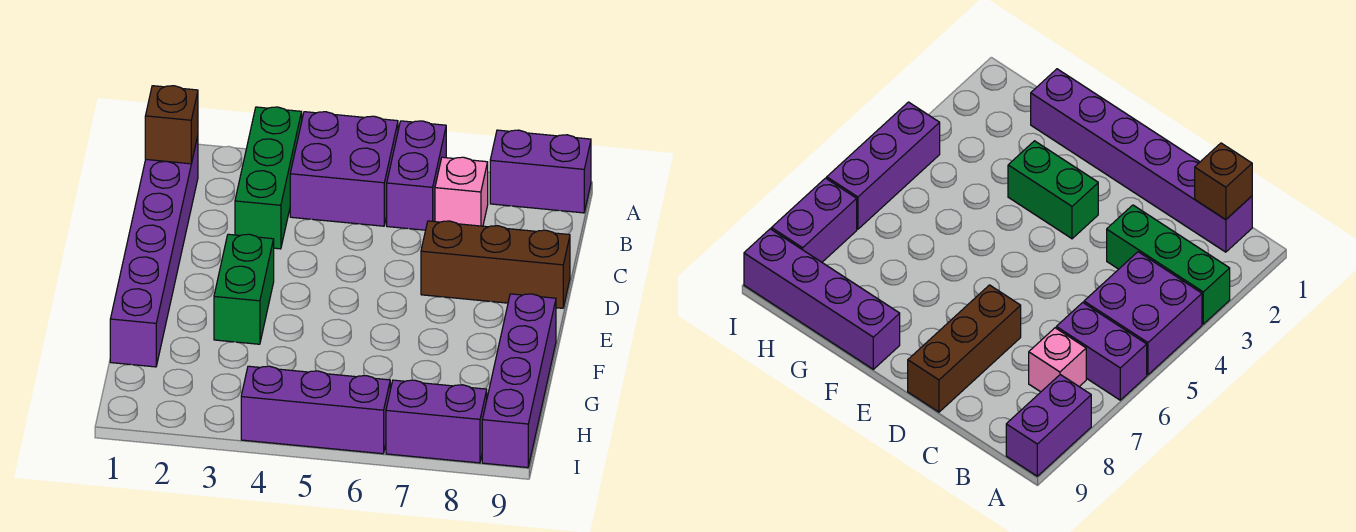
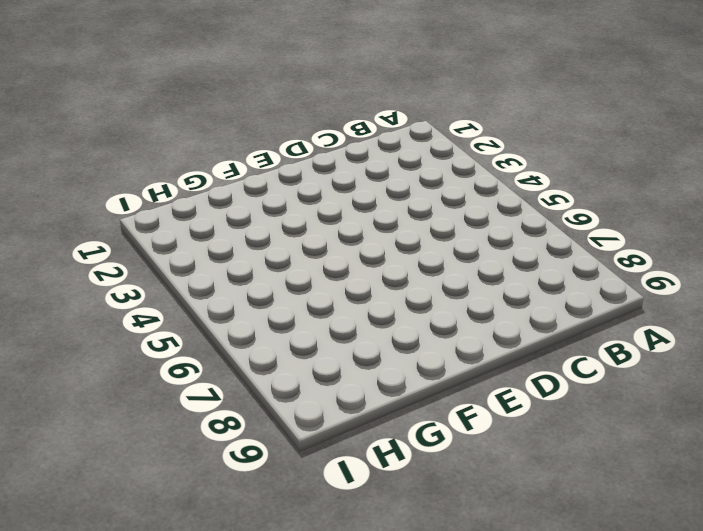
none -> green brick A3:C3 level 1
none -> purple brick A4:B5 level 1
none -> purple brick A6:B6 level 1

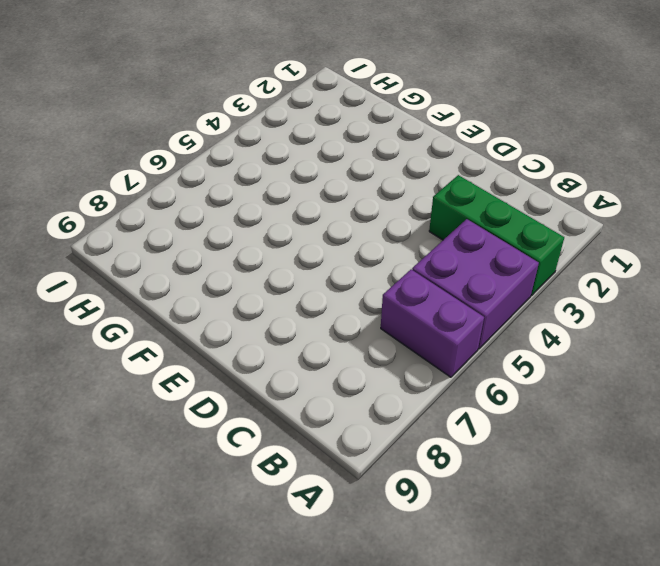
none -> purple brick A8:A9 level 1
none -> purple brick B1:G1 level 1
none -> pink brick B7 level 1

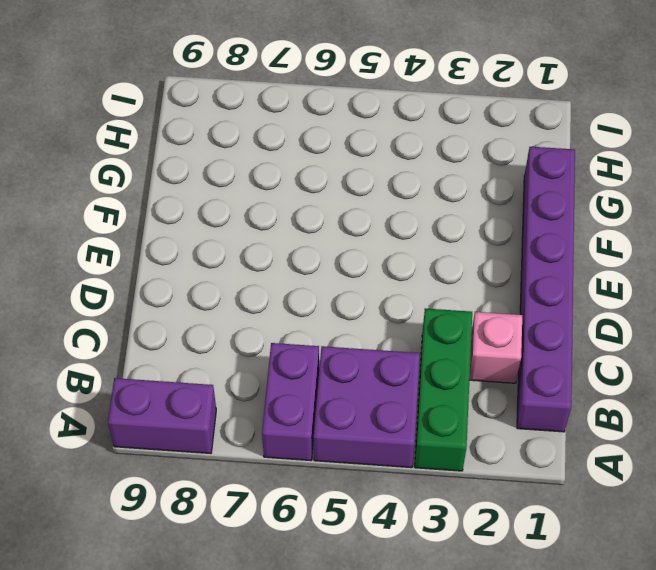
pink brick C2 level 1 -> pink brick B7 level 1
none -> brown brick D7:D9 level 1
none -> green brick E3:F3 level 1
none -> purple brick F9:I9 level 1

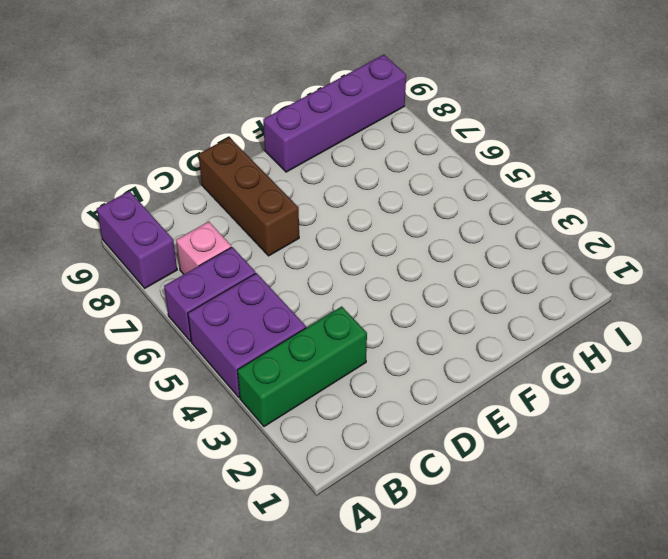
none -> purple brick B1:G1 level 1
none -> green brick E3:F3 level 1
none -> purple brick I4:I6 level 1

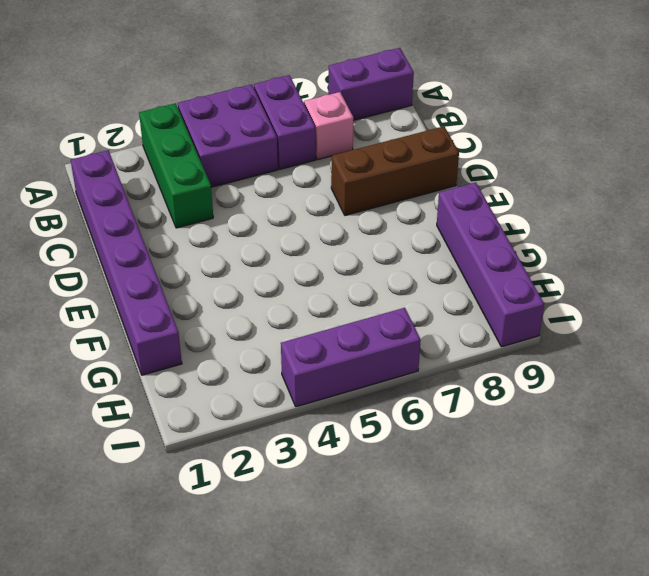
none -> green brick E3:F3 level 1
none -> purple brick I7:I8 level 1
none -> brown brick B1 level 2

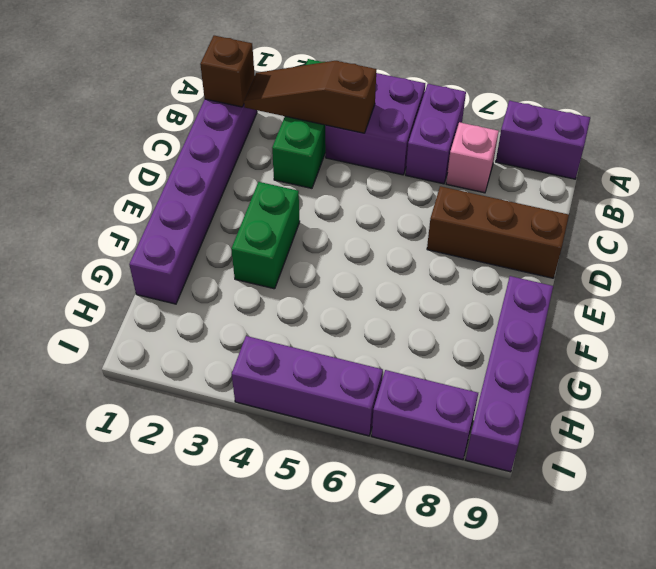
brown slope B2:B4 level 2 top 4 -> none

